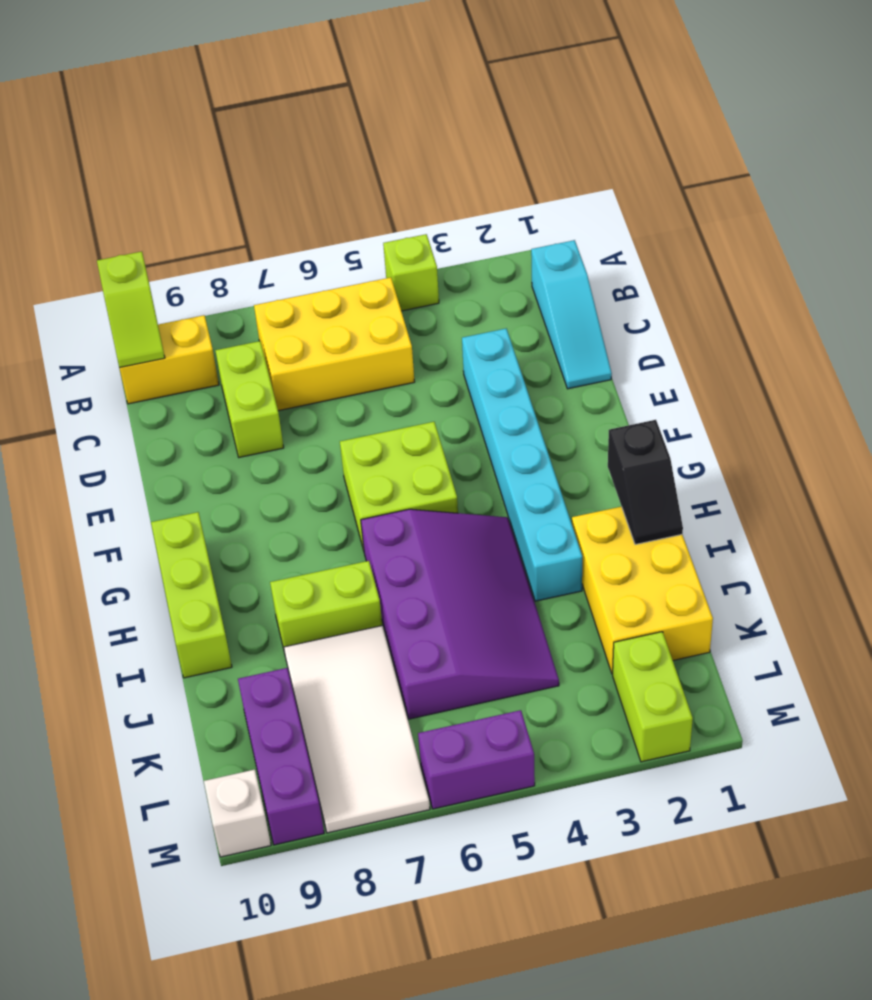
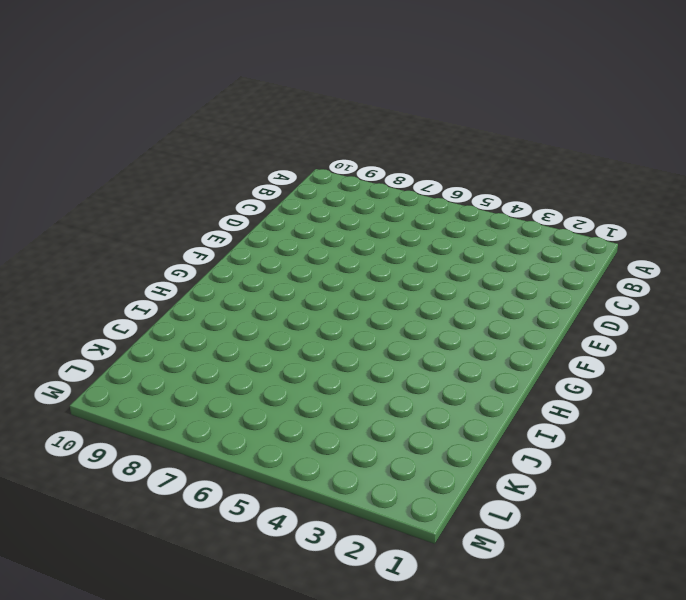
none -> lime brick A4 level 1
none -> cyan slope B1:D1 level 1 top B
none -> yellow brick B5:C7 level 1

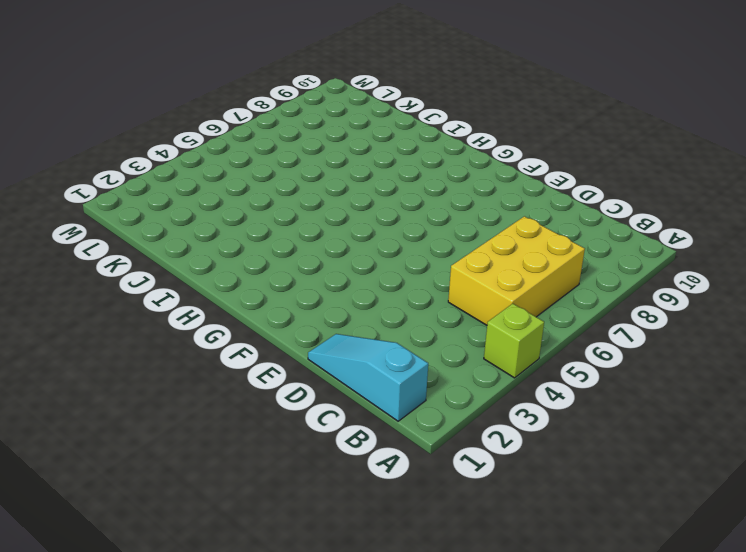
none -> yellow brick B9:B10 level 1
none -> lime brick C8:D8 level 1
none -> cyan brick D3:I3 level 1

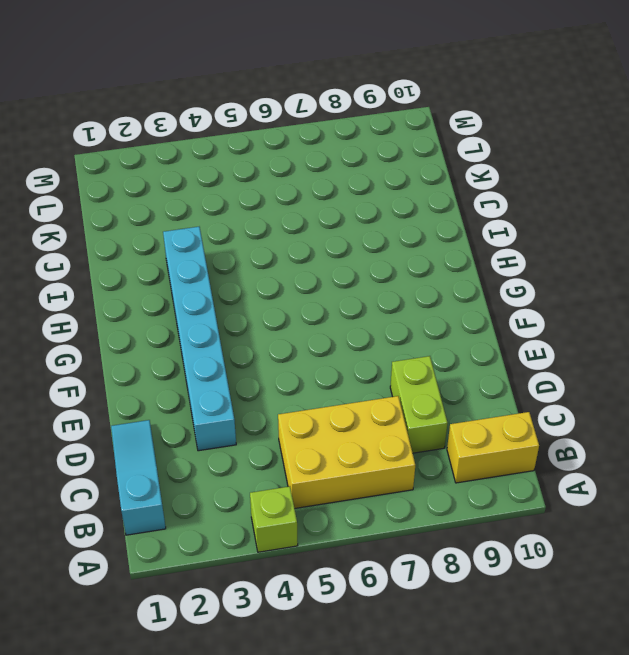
none -> lime brick F5:G6 level 1
none -> lime brick G10:I10 level 1
none -> purple slope H4:K6 level 1 top 6

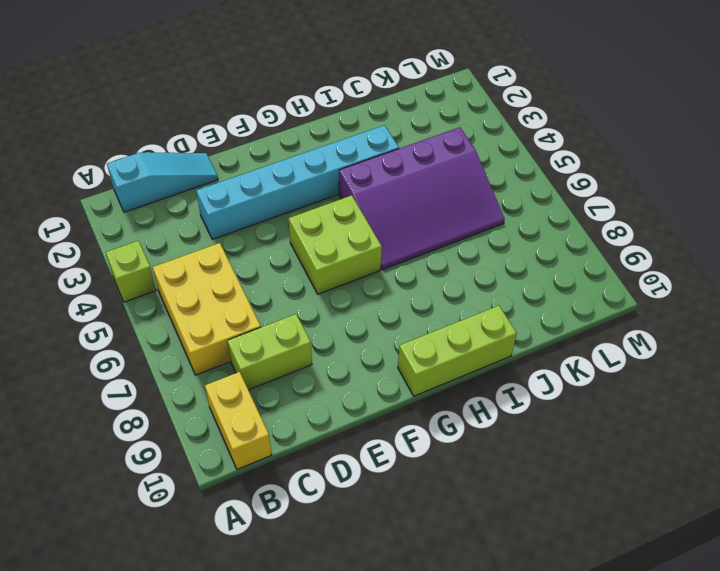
purple slope H4:K6 level 1 top 4 -> purple slope H4:K6 level 1 top 6
none -> yellow brick I1:K2 level 1
none -> lime brick I7:I8 level 1
none -> white tile J7:M8 level 1

